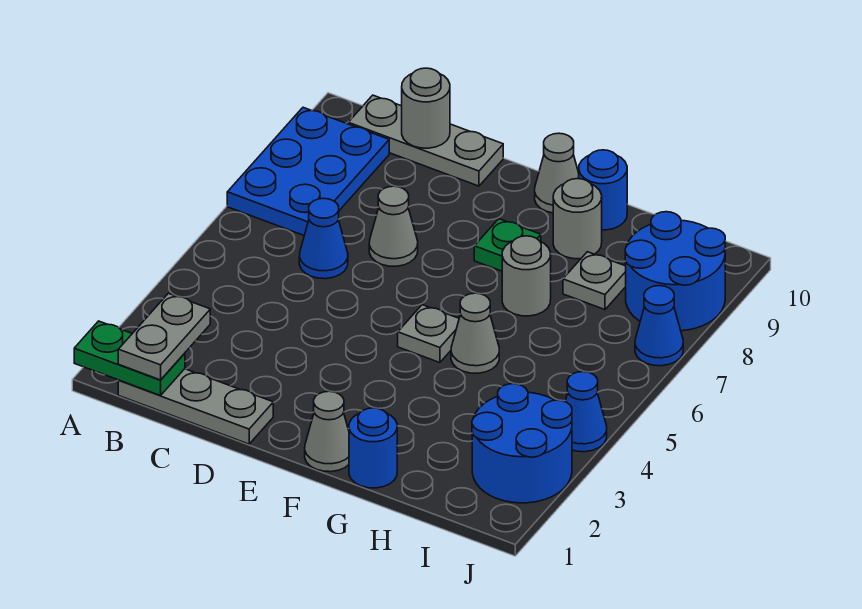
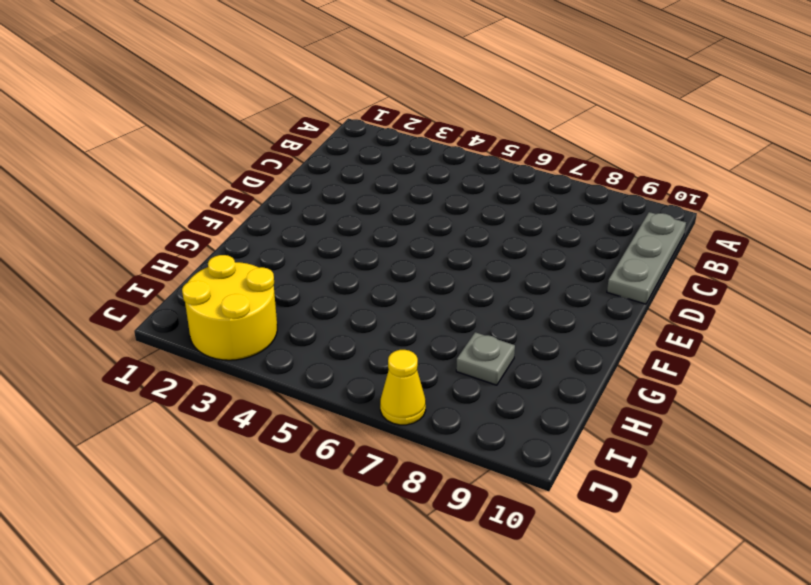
yellow round brick I2:J3 level 1 -> blue round brick I2:J3 level 1
yellow cone J7 level 1 -> blue cone J7 level 1
none -> blue plate A7:B9 level 1
none -> grey plate B1:D1 level 1
none -> blue cone C6 level 1

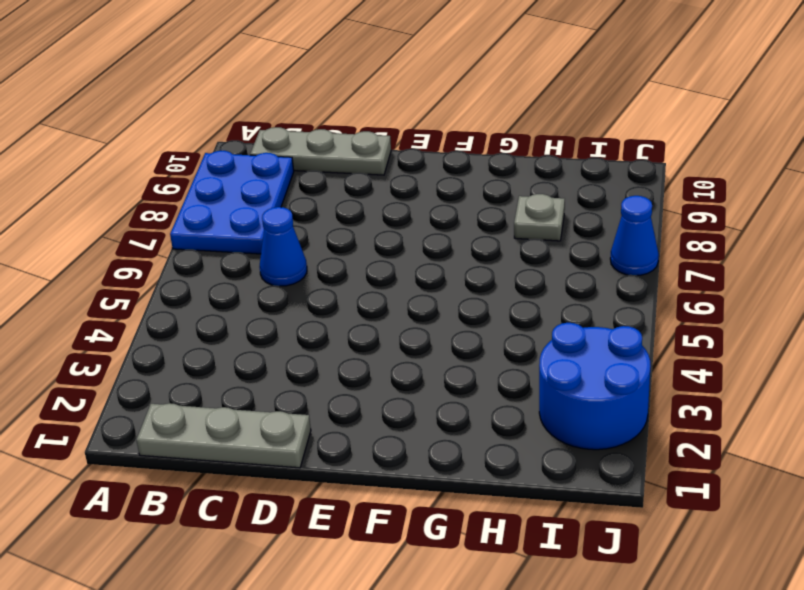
none -> grey cone D7 level 1
none -> grey cone F1 level 1
none -> grey plate F5 level 1

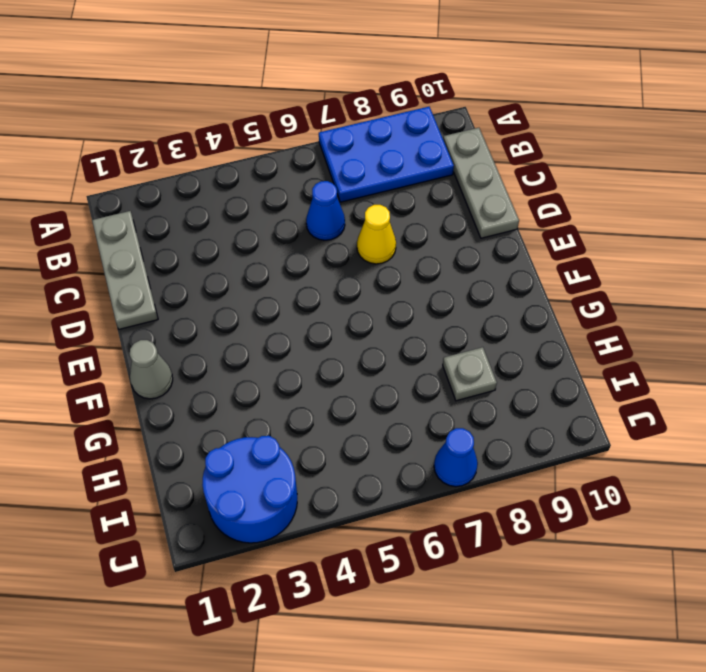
yellow cone D7 level 1 -> grey cone D7 level 1
none -> grey plate F5 level 1
none -> green plate F8 level 1
none -> grey cone F10 level 1

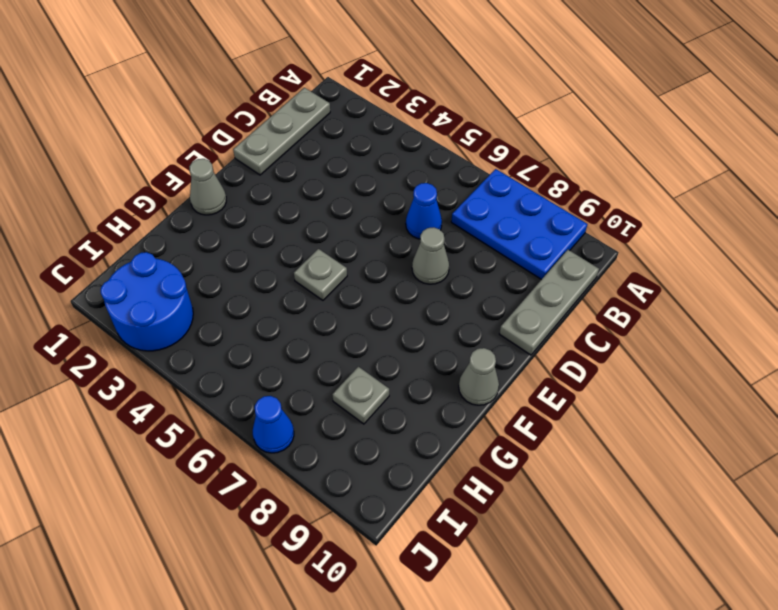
none -> green plate F8 level 1
none -> blue round brick G1 level 1
none -> grey cone G5 level 1

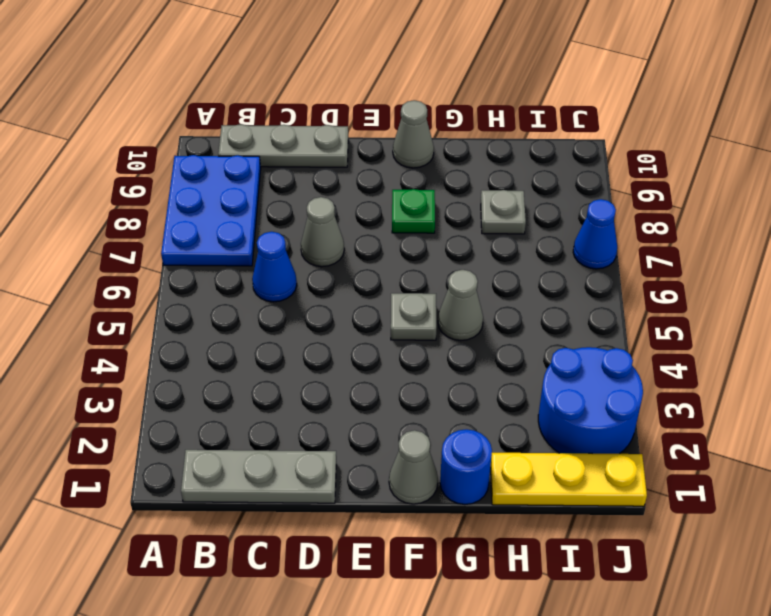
yellow plate H1:J1 level 1 -> none
none -> grey round brick G7 level 1
none -> grey round brick G9 level 1
none -> blue round brick G10 level 1

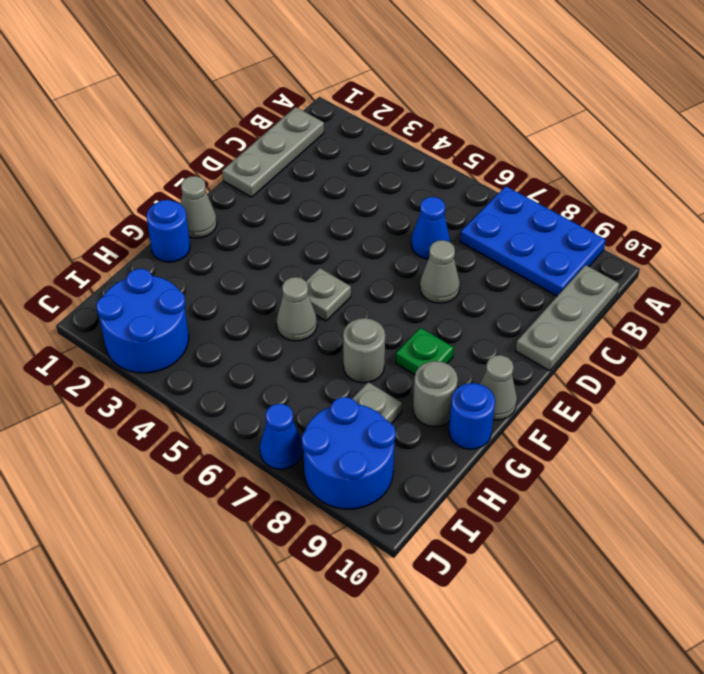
none -> blue cone J4 level 1
none -> green plate A1:B1 level 2
none -> grey round brick C10 level 2

